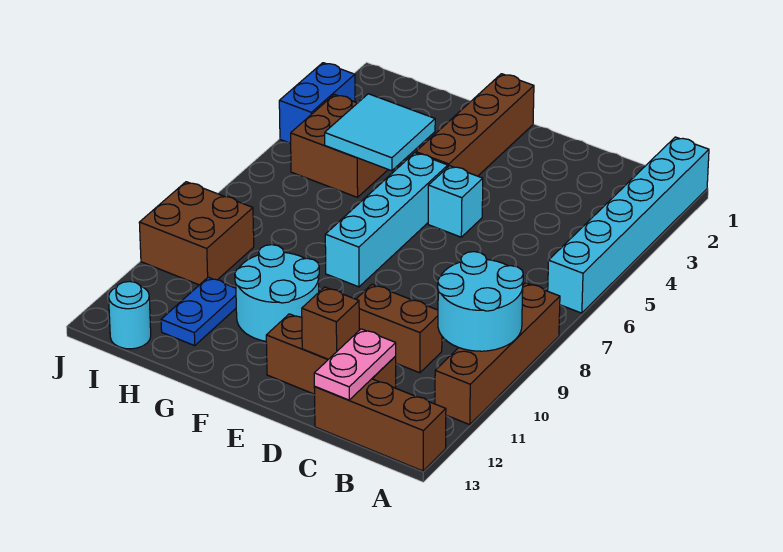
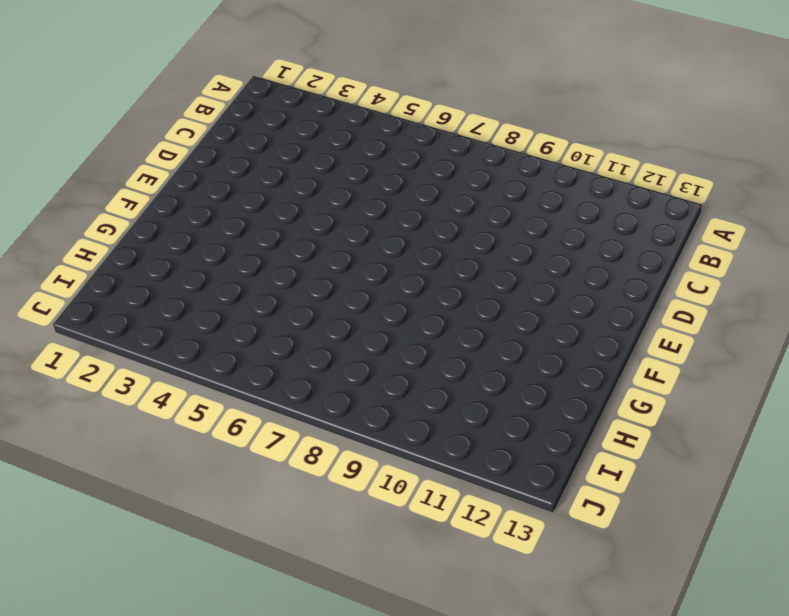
none -> cyan brick A1:A6 level 1
none -> brown brick A8:A11 level 1
none -> brown brick A13:C13 level 1

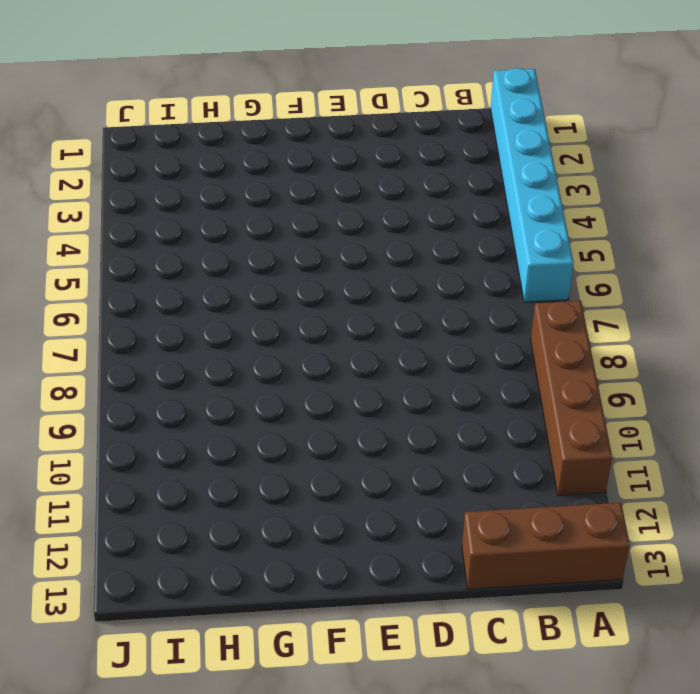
none -> brown brick C10:D10 level 1
none -> brown brick C12:E12 level 1
none -> cyan brick E5 level 1

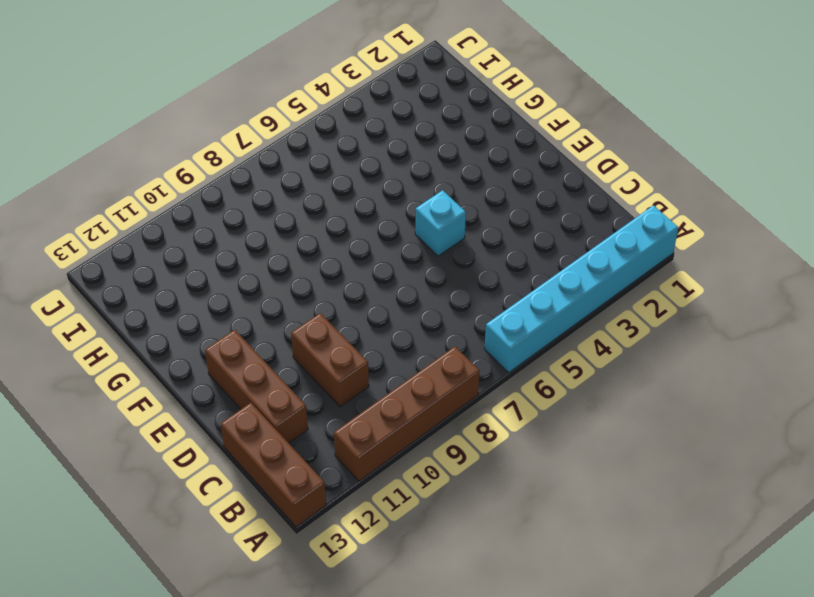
none -> brown brick F1:F4 level 1
none -> cyan brick F5:F8 level 1
none -> cyan round brick F10:G11 level 1

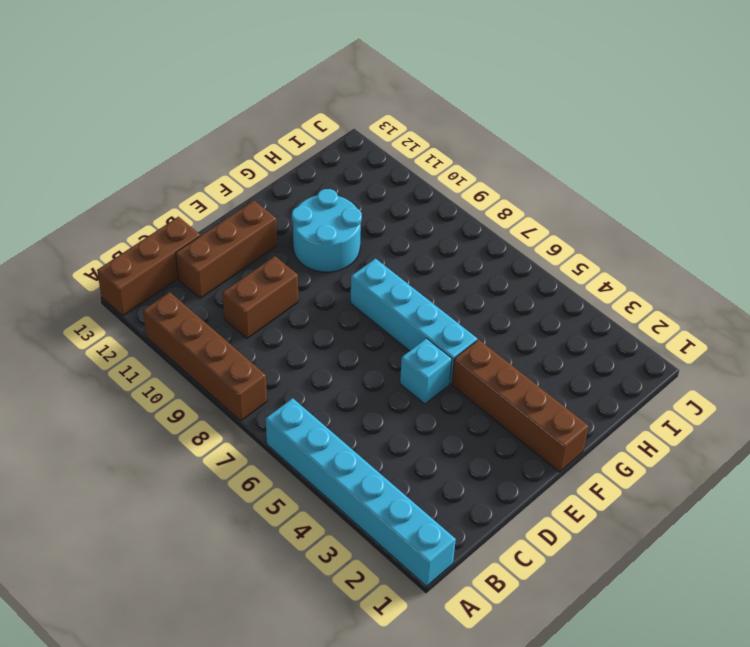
none -> brown brick H4:I5 level 1
none -> blue plate H11:H12 level 1
none -> brown brick I9:J10 level 1

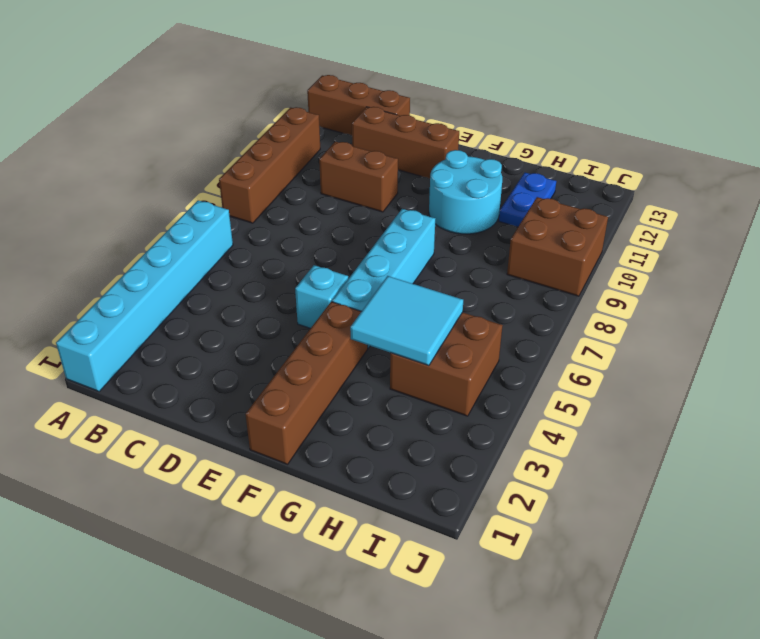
none -> cyan round brick I13 level 1
none -> blue brick J3:J4 level 1
none -> cyan round brick A9:B10 level 2

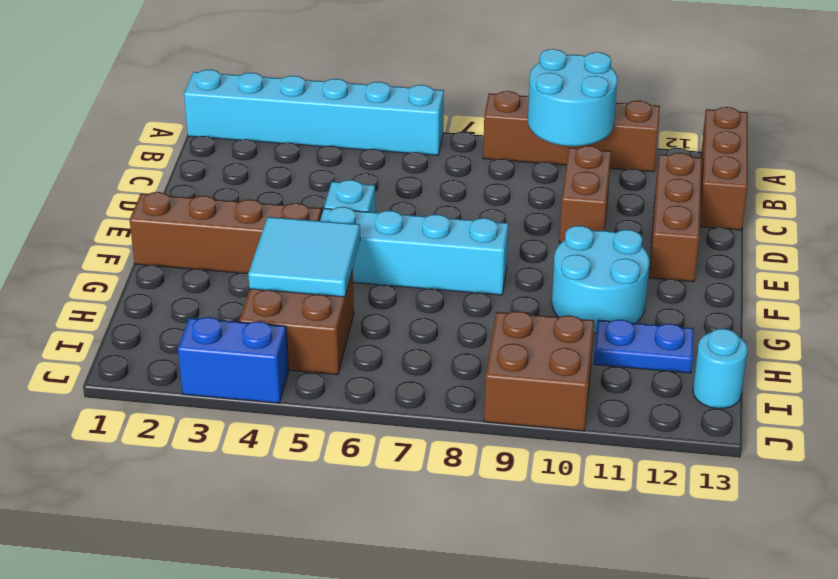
none -> pink plate C12:C13 level 2
none -> brown brick D12 level 2

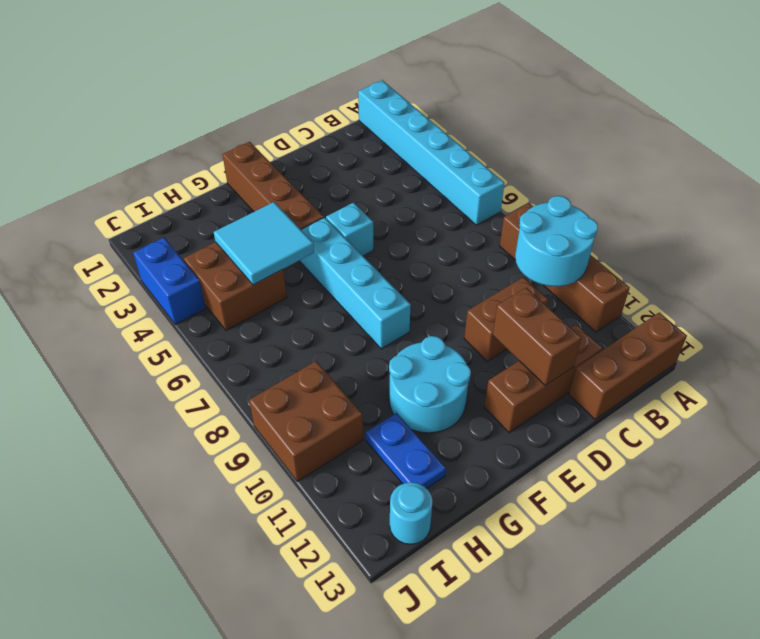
brown brick D11:D12 level 2 -> brown brick D12 level 2
none -> pink plate C12:C13 level 2

